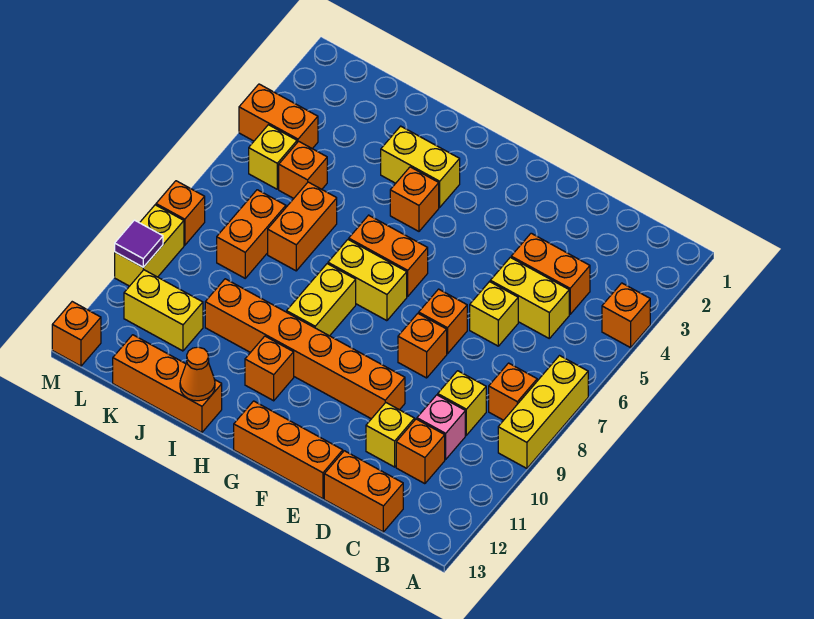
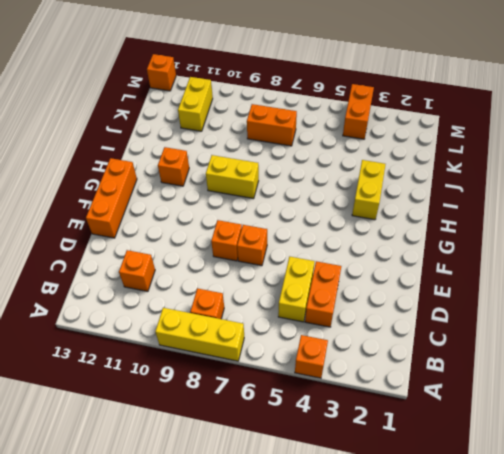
none -> yellow brick C9 level 1
none -> pink brick C10 level 1
none -> orange brick C13:D13 level 1
none -> yellow brick D6 level 1

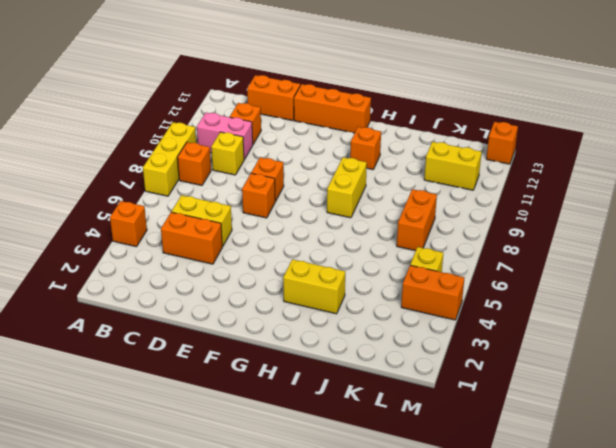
pink brick B10:C10 level 1 -> pink brick C10 level 1
none -> yellow brick D6 level 1
none -> yellow brick D11 level 1
none -> orange brick E10:J10 level 1
none -> orange brick G6:H6 level 1

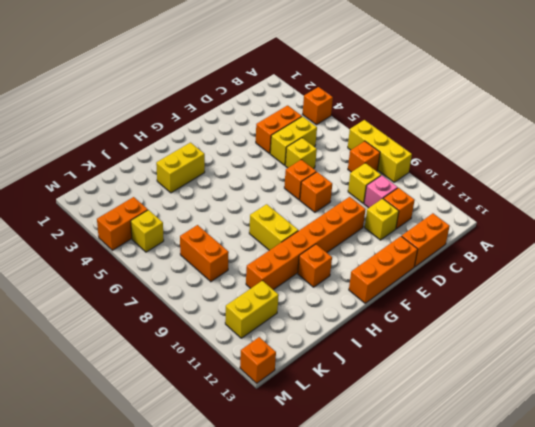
none -> orange brick G6:H6 level 1
none -> yellow brick G7:H7 level 1
none -> orange brick H4 level 1
none -> orange brick I13:K13 level 1

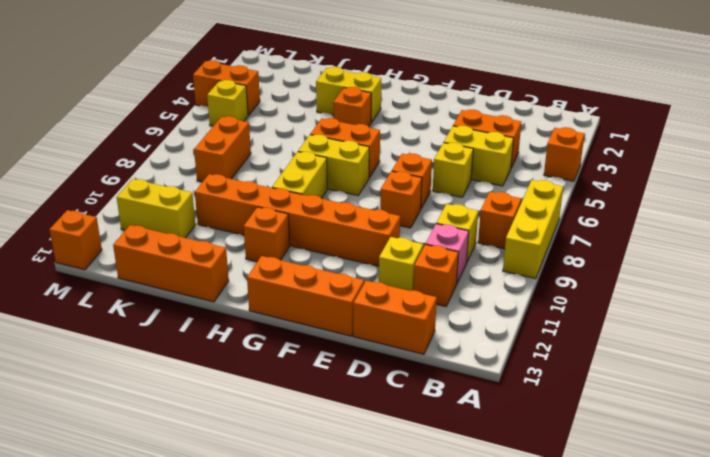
none -> orange brick J6:J7 level 1
none -> orange brick K5 level 1
none -> orange brick M8 level 1
none -> yellow brick M9:M10 level 1

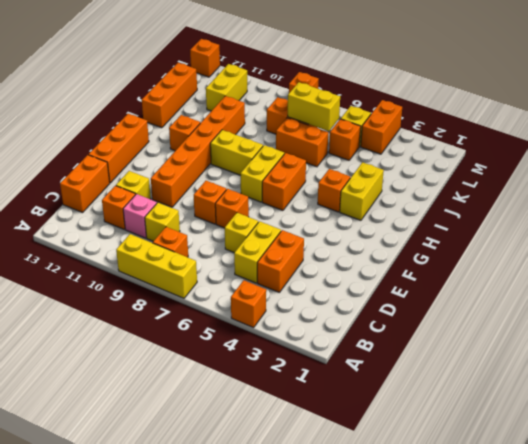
yellow brick K6:K7 level 2 -> yellow brick M9:M10 level 1
none -> orange cone I13 level 2
none -> purple tile M10 level 2

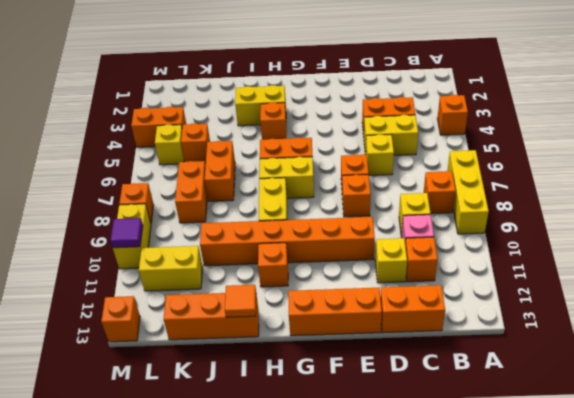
orange tile I13 level 2 -> orange cone I13 level 2

